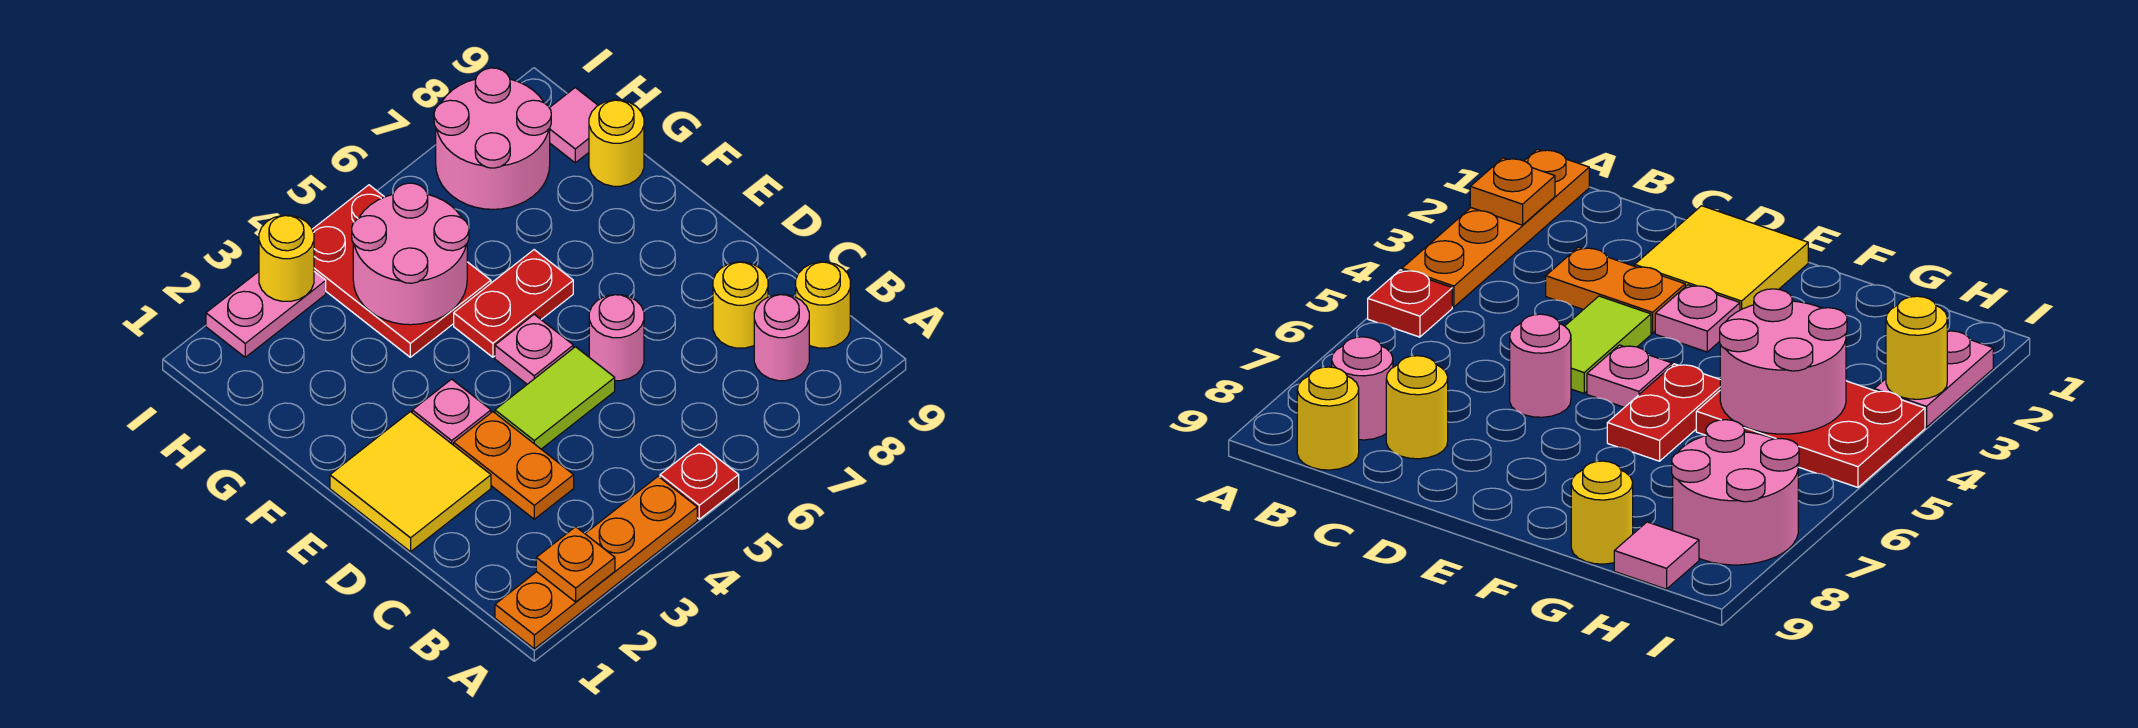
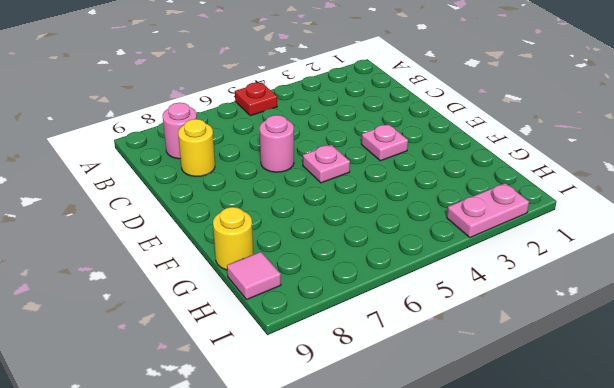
none -> orange plate A1:A4 level 1
none -> yellow round brick B9 level 1
none -> orange plate C3:D3 level 1

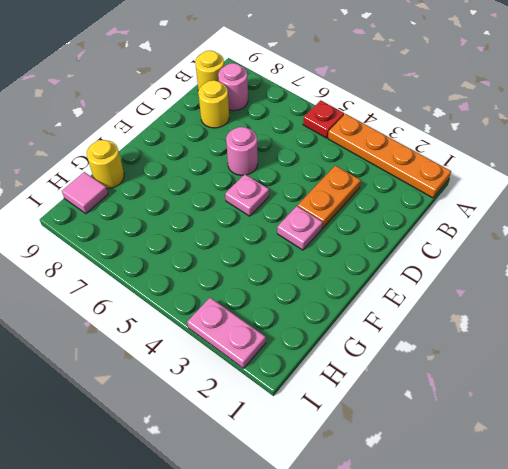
none -> yellow tile D1:E2 level 1
none -> lime tile D4:D5 level 1
none -> red plate F5:F6 level 1

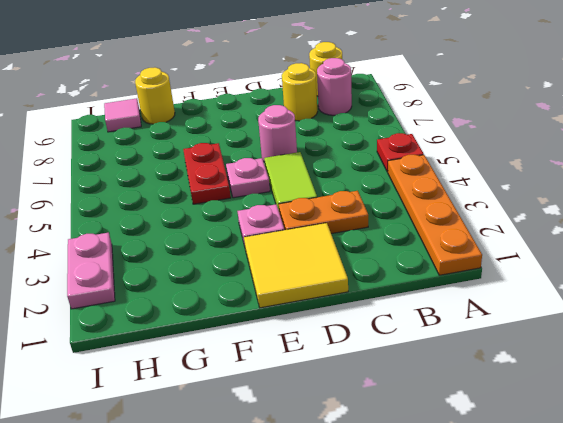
none -> red plate G4:I5 level 1
none -> pink round brick H7:I8 level 1
none -> orange plate A2 level 2

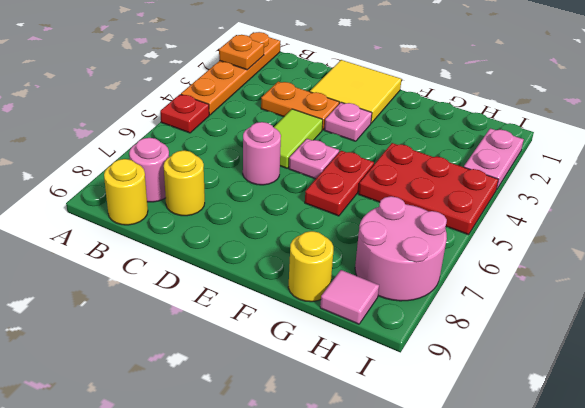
none -> pink round brick G4:H5 level 2
none -> yellow round brick I3 level 2

